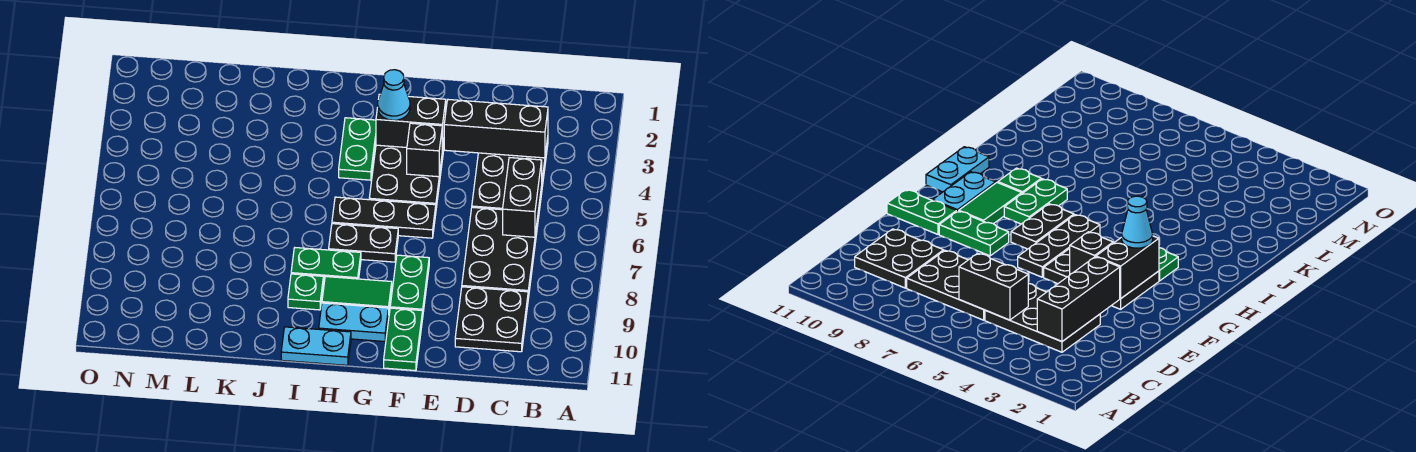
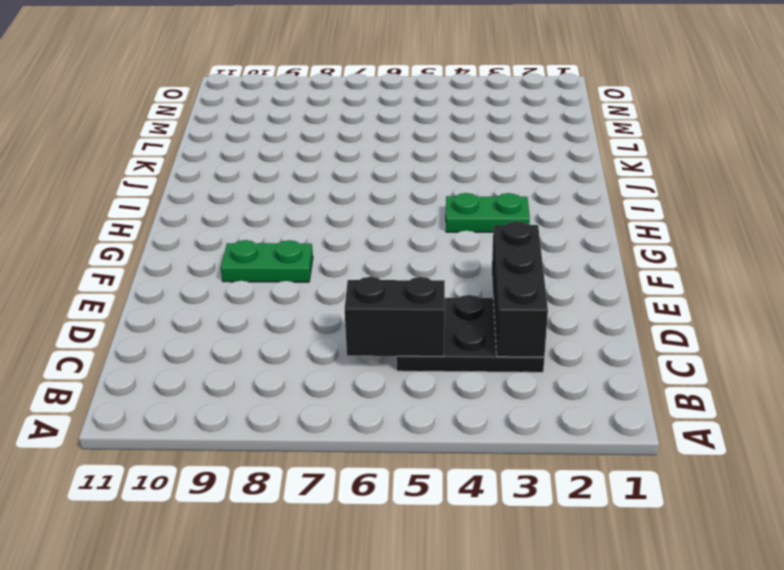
none -> black plate C6:D8 level 1
none -> black plate C9:D10 level 1
none -> black plate F3:G5 level 1

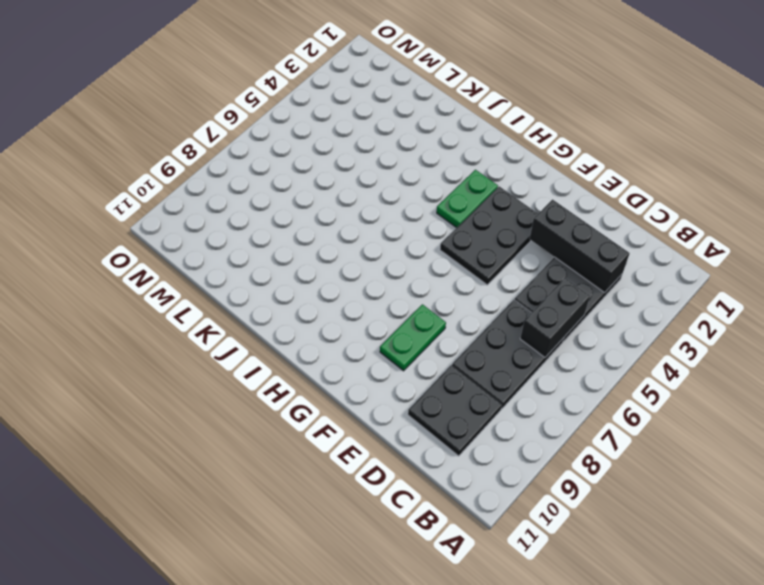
none -> black plate F6:H6 level 1
none -> green plate F10:F11 level 1
none -> black plate G7:H7 level 1

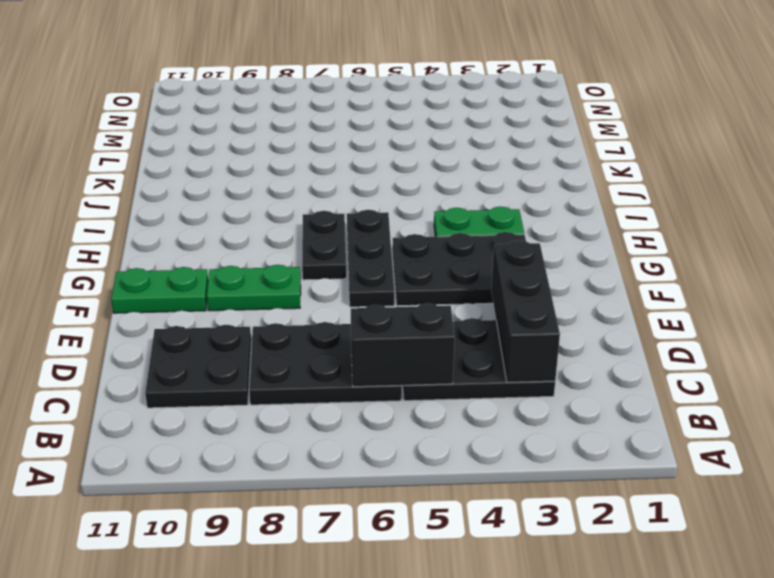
none -> green tile G9:H9 level 1
none -> cyan plate G10:H10 level 1
none -> green plate H8:I8 level 1

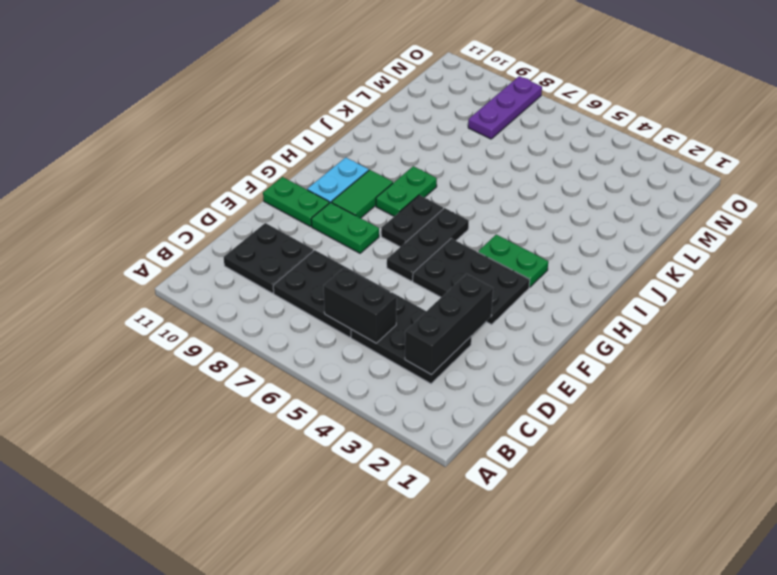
purple plate M8:O8 level 1 -> none
none -> cyan plate H11:I11 level 1
none -> green plate I9 level 1
none -> black brick F3:G3 level 2

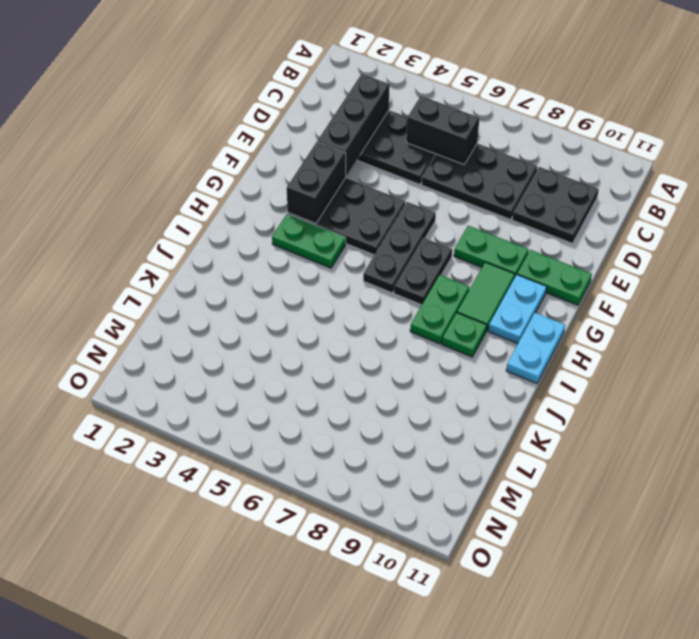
none -> black brick F4 level 2
none -> cyan cone G3 level 3

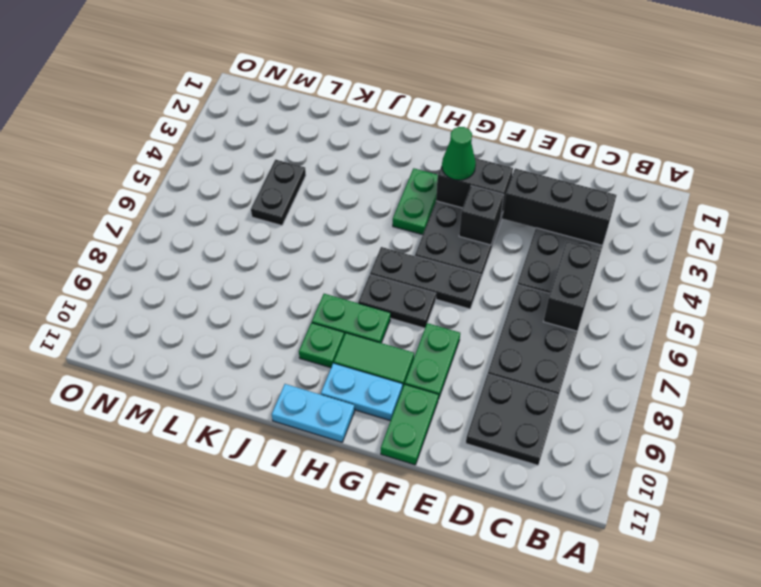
green cone G3 level 3 -> cyan cone G3 level 3
black plate L4:L5 level 1 -> none

